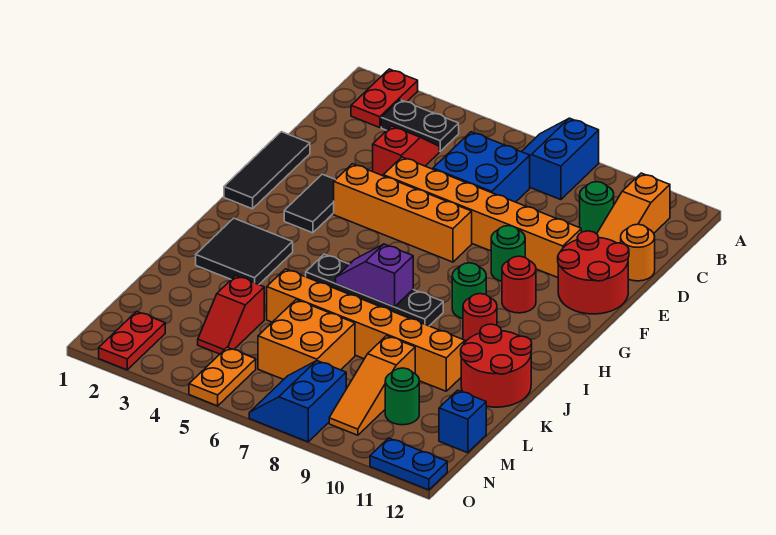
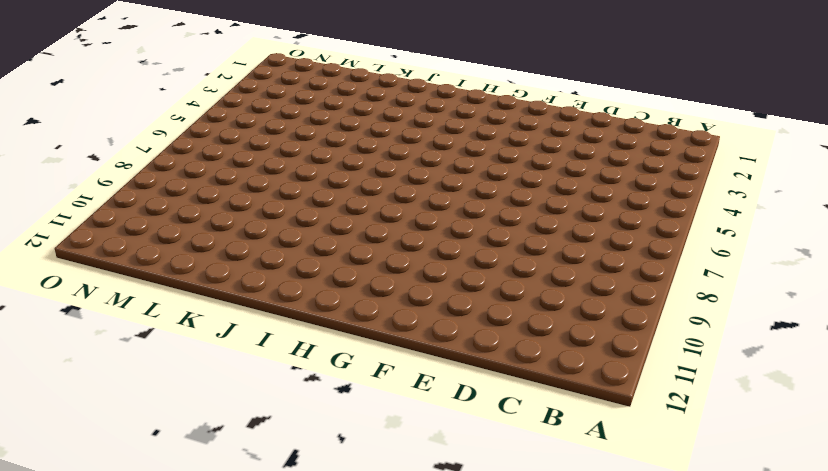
none -> red plate A2:B2 level 1
none -> blue slope A7:B8 level 1 top 8
none -> black plate B3:B4 level 1
none -> orange slope B11:D11 level 1 top B

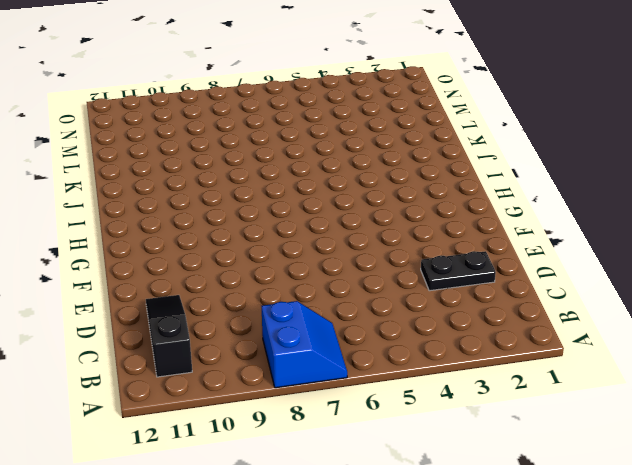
black slope B11:D11 level 1 top B -> orange slope B11:D11 level 1 top B
black plate D2:D3 level 1 -> black plate B3:B4 level 1
none -> red plate A2:B2 level 1
none -> red slope C4:D4 level 1 top D
none -> blue brick C6:D7 level 1
none -> green round brick C10 level 1

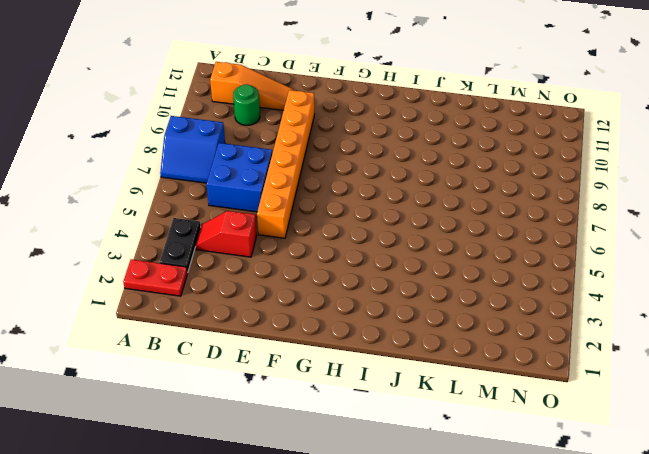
none -> orange round brick D12 level 1
none -> black tile E1:G1 level 1
none -> red round brick E11:F12 level 1
none -> black tile F3:G3 level 1

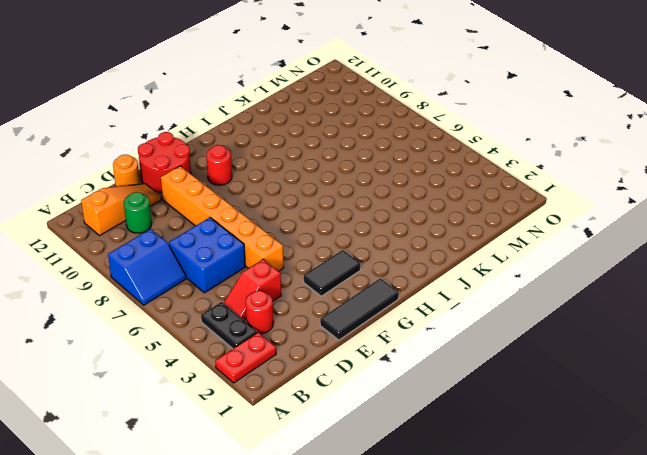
red round brick C3 level 1 -> red round brick I10 level 1
none -> orange brick F4:F7 level 1
none -> green round brick F9 level 1
none -> green round brick H9 level 1
none -> black tile I2:J3 level 1

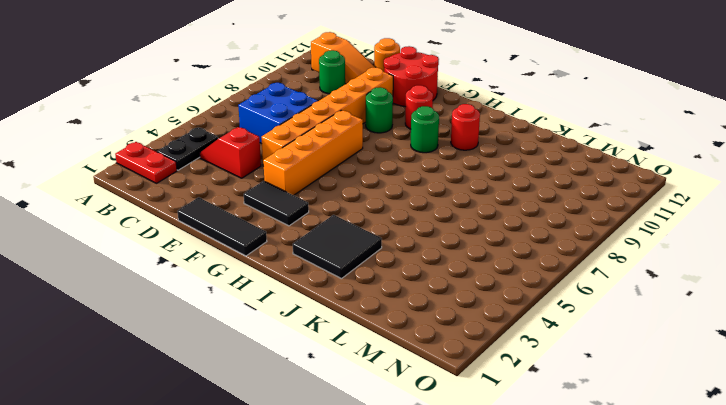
none -> blue slope A7:B8 level 1 top 8
none -> black plate I5:I8 level 1
none -> red round brick J11:K12 level 1
none -> orange brick K5:K10 level 1

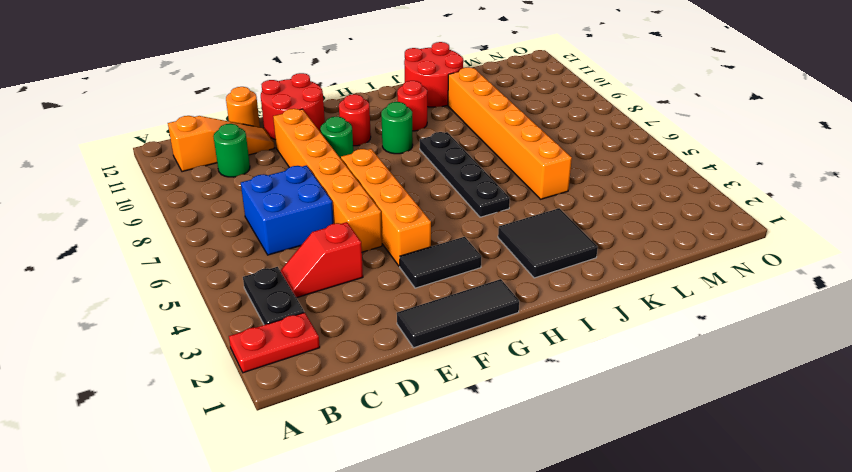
none -> blue slope A7:B8 level 1 top 8
none -> red slope L4:M4 level 1 top L
none -> orange brick L6:M7 level 1
none -> orange slope L9:N9 level 1 top L

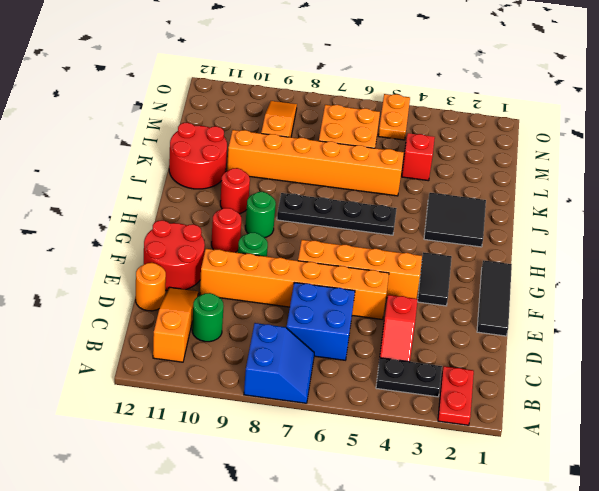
none -> green round brick M10 level 1
none -> blue brick M12 level 1
none -> red plate N2:O2 level 1
none -> blue slope N7:O8 level 1 top 8

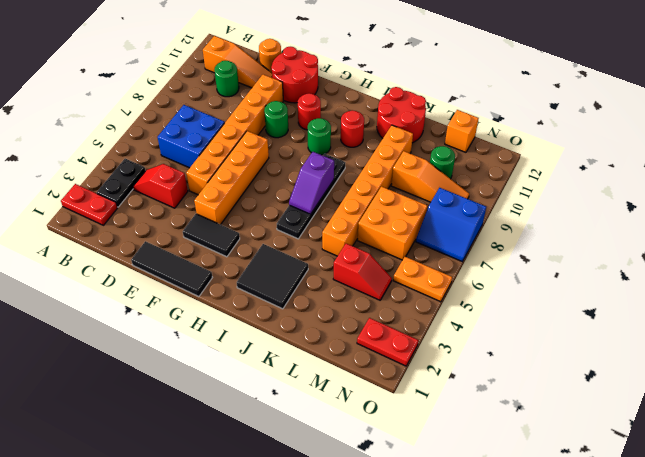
orange brick M12 level 1 -> blue brick M12 level 1
none -> blue slope A7:B8 level 1 top 8
none -> blue plate O11:O12 level 1

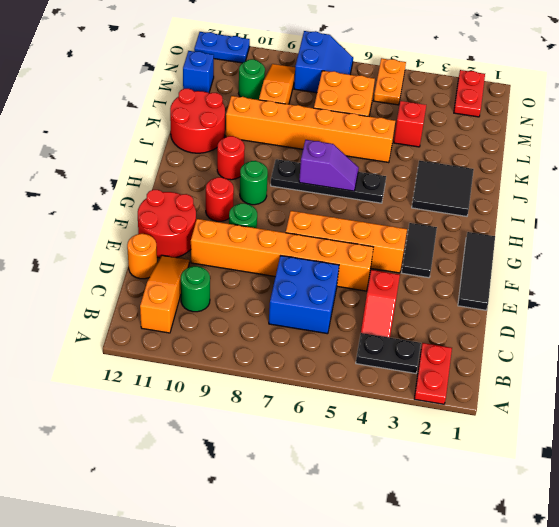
none -> blue slope A7:B8 level 1 top 8

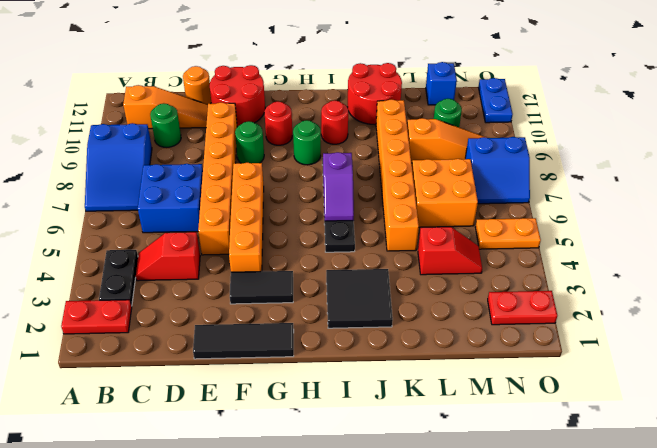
blue slope A7:B9 level 1 top 9 -> blue slope A7:B8 level 1 top 8

